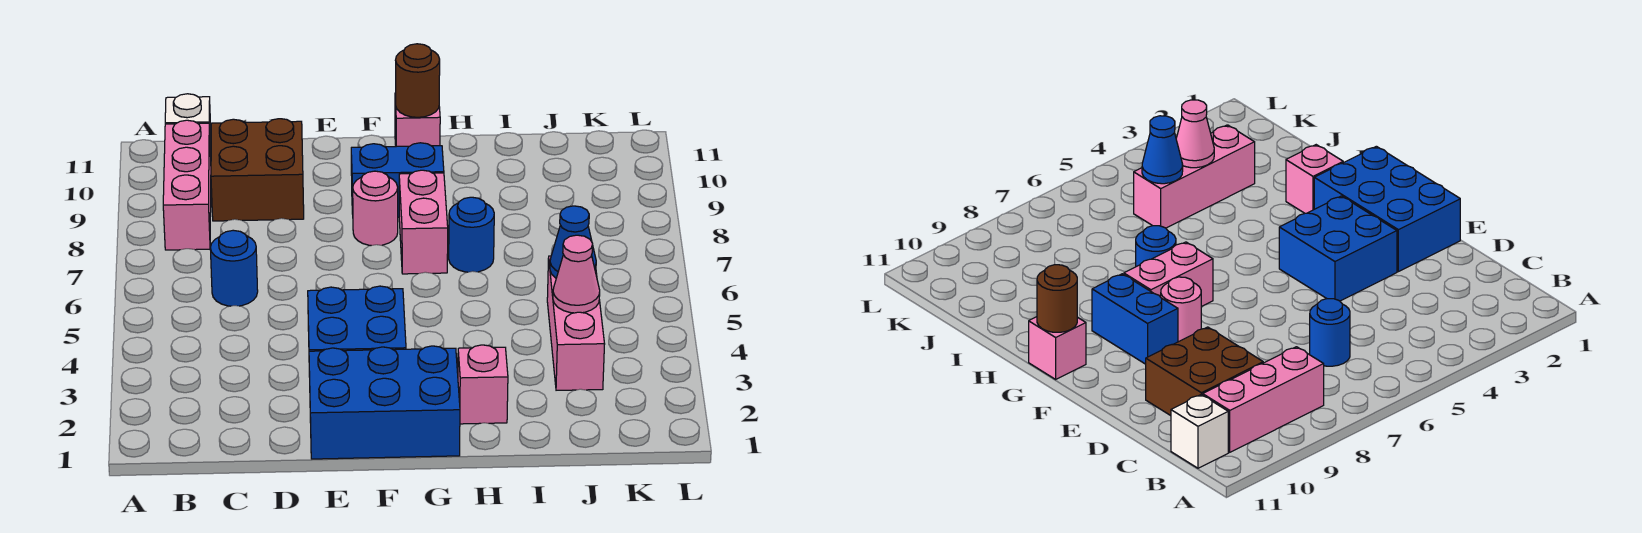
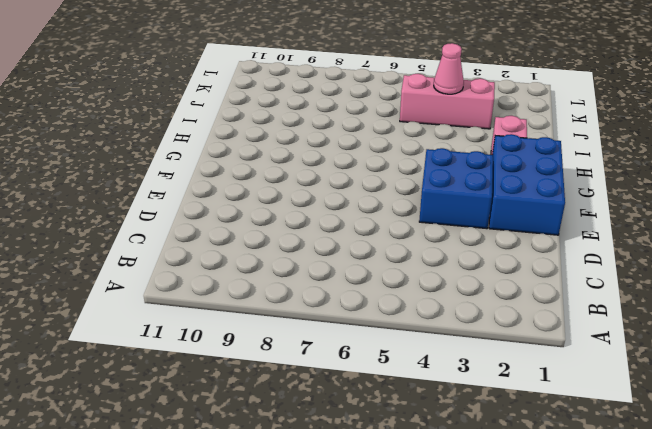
none -> pink brick B8:B10 level 1
none -> white brick B11 level 1
none -> blue round brick C6 level 1

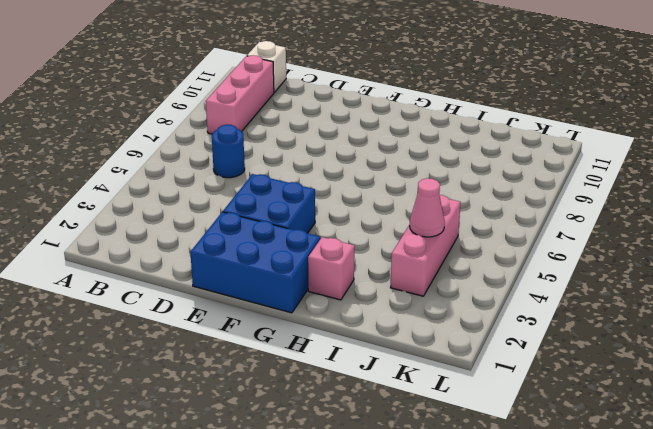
none -> brown brick C9:D10 level 1
none -> pink round brick F8 level 1
none -> blue brick F9:G9 level 1

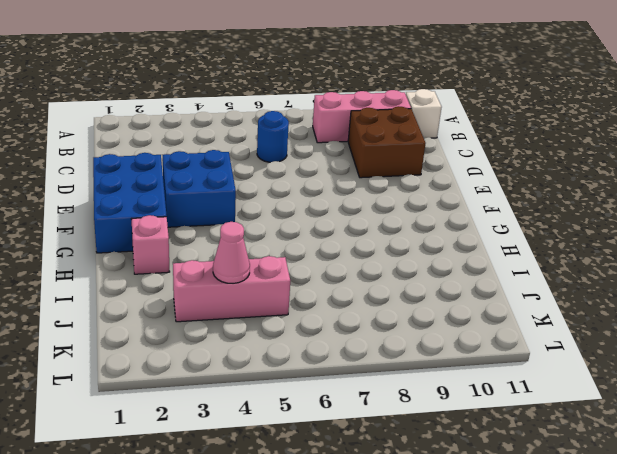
none -> pink round brick F8 level 1
none -> blue brick F9:G9 level 1
none -> pink brick G7:G8 level 1

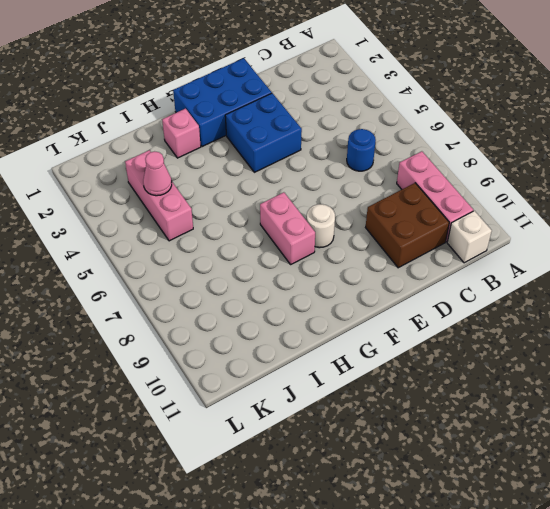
white round brick F8 level 1 -> pink round brick F8 level 1
none -> blue brick F9:G9 level 1
none -> pink brick G11 level 1
none -> blue round brick H7 level 1

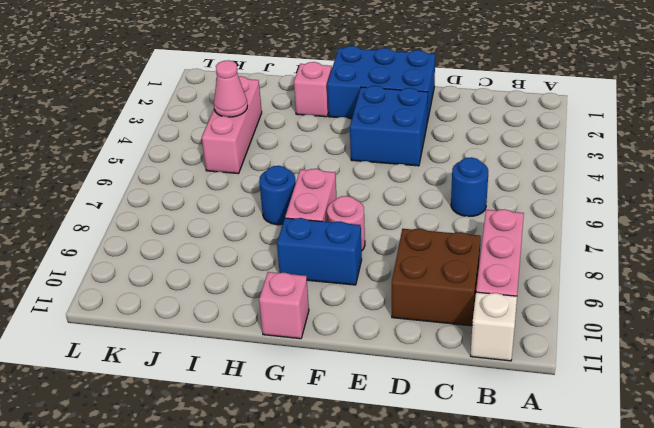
none -> brown round brick G11 level 2
none -> blue cone J5 level 2

